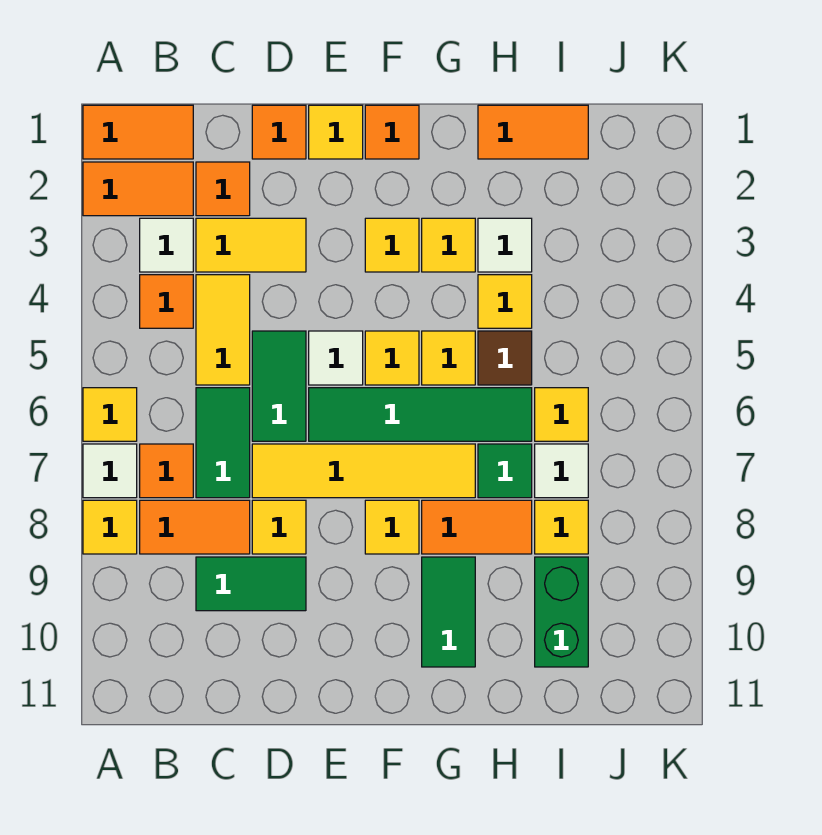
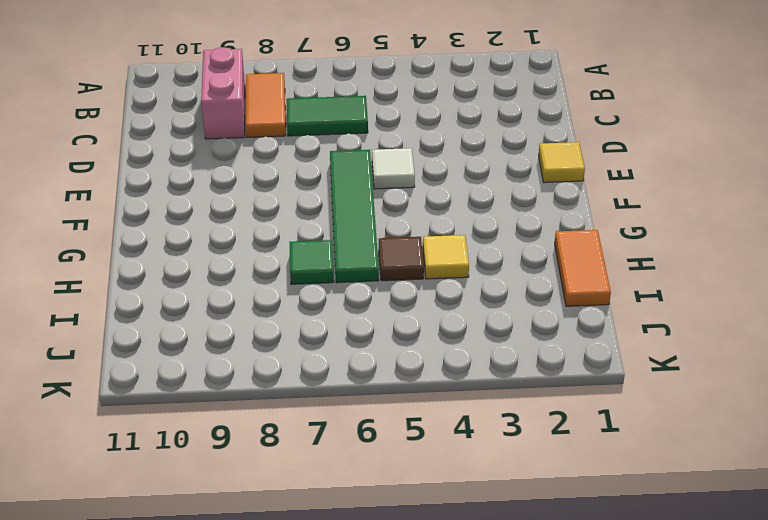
pink brick B9:C9 level 1 -> green tile C9:D9 level 1
none -> orange tile A1:B1 level 1
none -> orange tile A2:B2 level 1
none -> yellow tile A6 level 1
none -> white tile A7 level 1

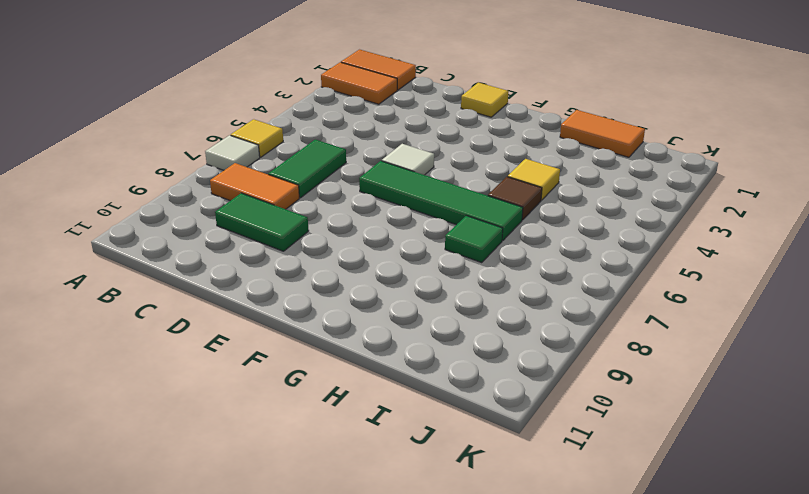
none -> yellow tile A8 level 1
none -> white tile B3 level 1
none -> orange tile B4 level 1
none -> orange tile B7 level 1

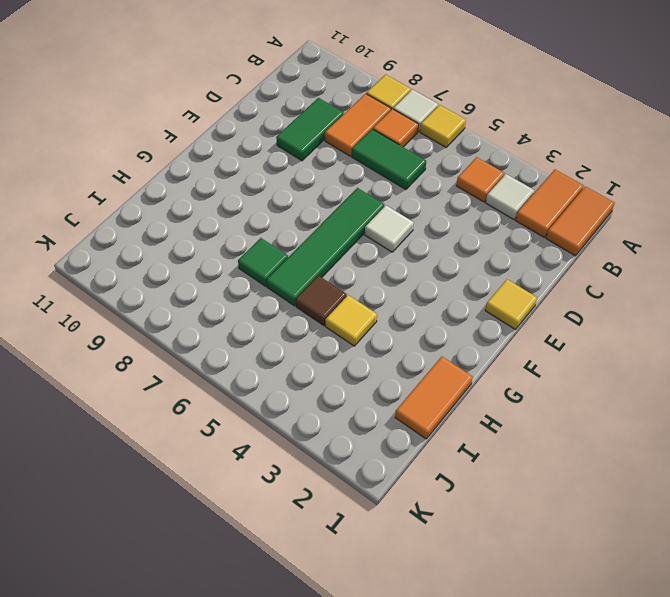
none -> orange tile C2 level 1
none -> yellow tile C3:D3 level 1
none -> yellow tile C4:C5 level 1
none -> orange tile D1 level 1

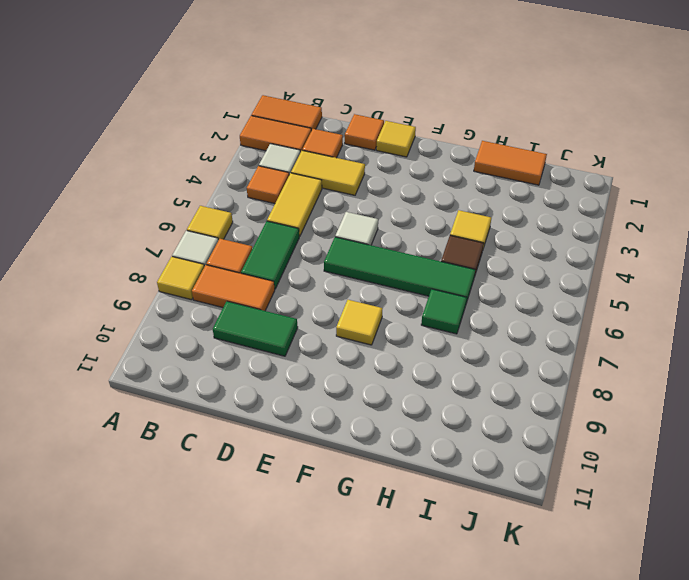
none -> green tile D5:D6 level 1
none -> yellow tile D7:G7 level 1
none -> yellow tile D8 level 1
none -> orange tile F1 level 1

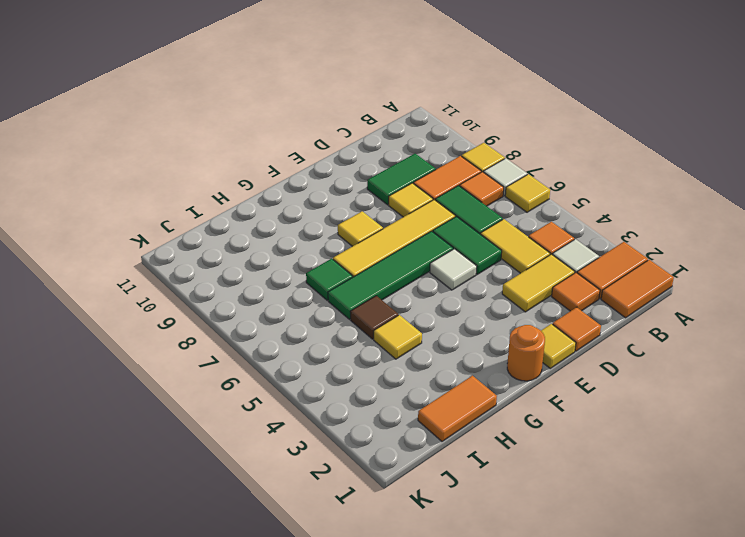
orange round brick F1 level 1 -> orange tile F1 level 1
none -> yellow tile F3 level 1
none -> yellow tile F5 level 1
none -> yellow tile G3 level 1
none -> yellow tile G5 level 1

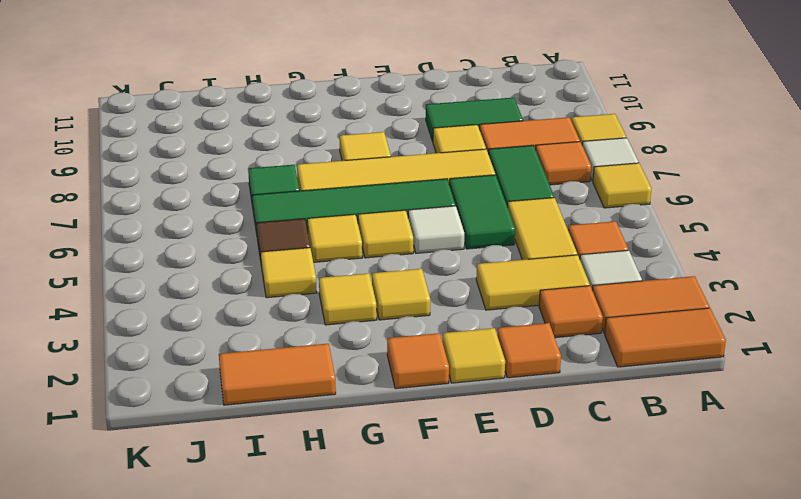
none -> orange tile G8:H8 level 1
none -> green tile G9:G10 level 1
none -> white tile H3 level 1
none -> yellow tile I6 level 1

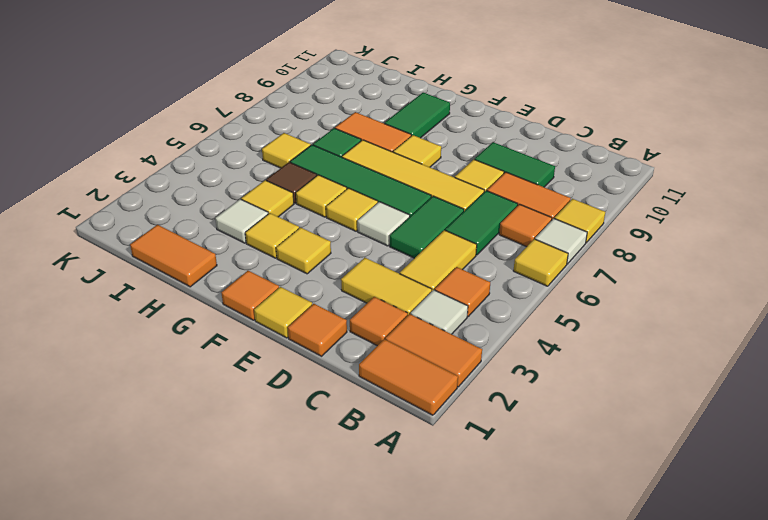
none -> white tile I7 level 1
none -> yellow tile I8 level 1
none -> green brick I9:I10 level 1

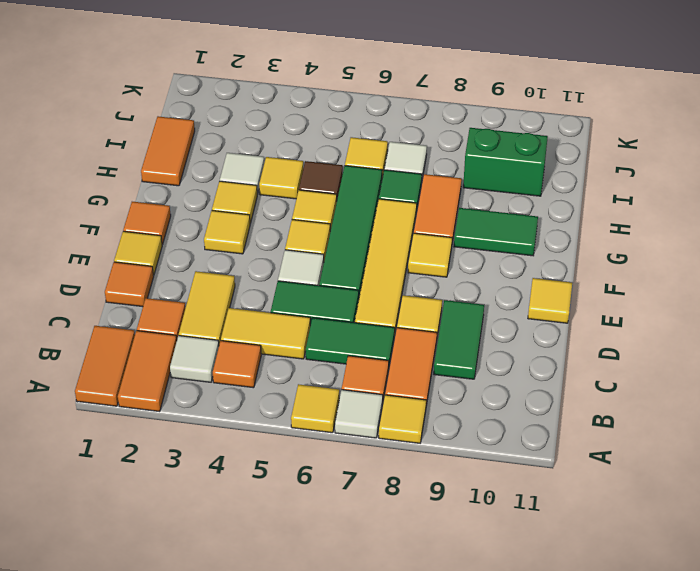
yellow tile E11 level 1 -> yellow tile I8 level 1

